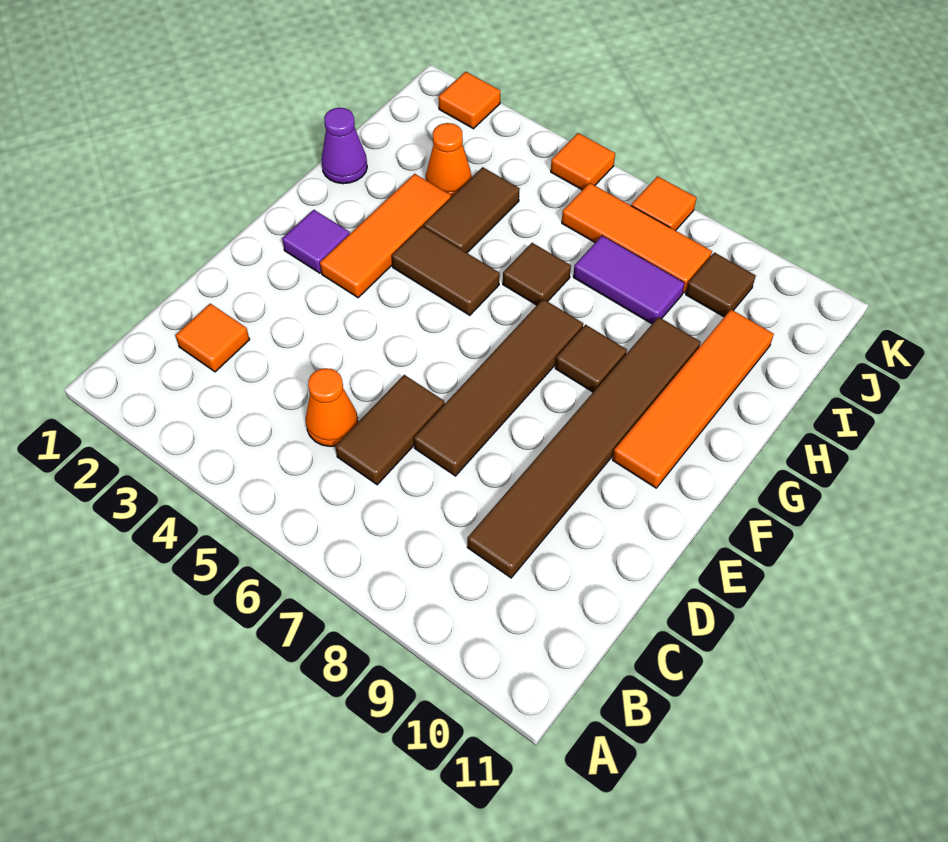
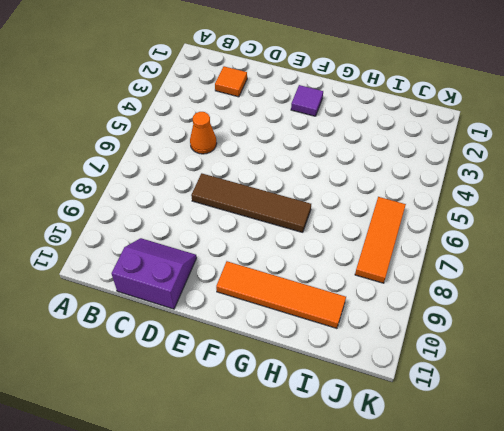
purple slope C10:D11 level 1 top 11 -> none
none -> brown tile C6:D6 level 1
none -> brown tile C9:H9 level 1
none -> orange tile F3:H3 level 1

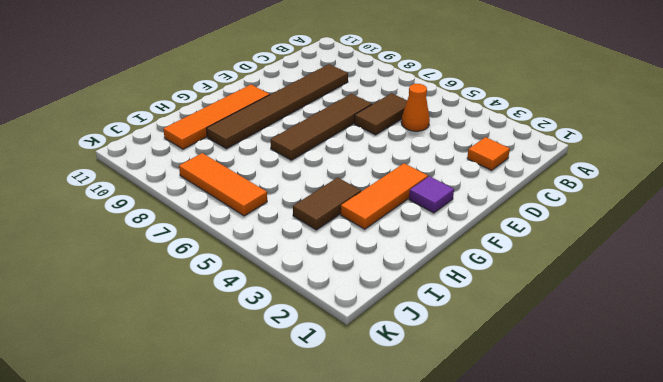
none -> brown tile G4:G5 level 1
none -> brown tile G8 level 1
none -> purple cone H1 level 1

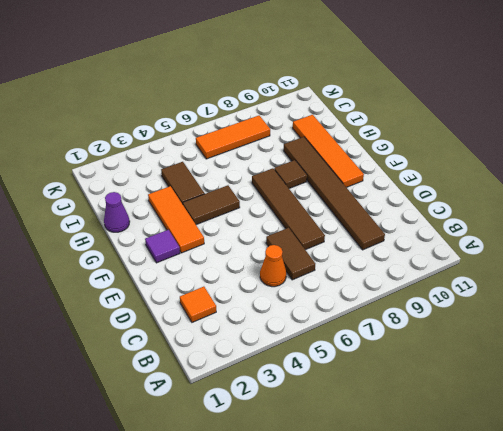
none -> brown tile H6 level 1
none -> orange cone I3 level 1
none -> purple tile I7:I8 level 1

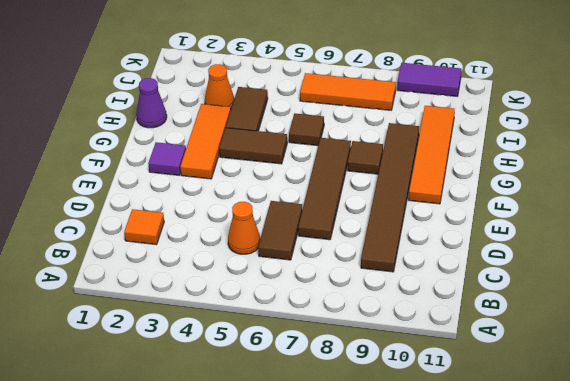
purple tile K9:K10 level 1 -> purple tile I7:I8 level 1
none -> brown tile J9 level 1
none -> orange tile K2 level 1
none -> orange tile K5 level 1

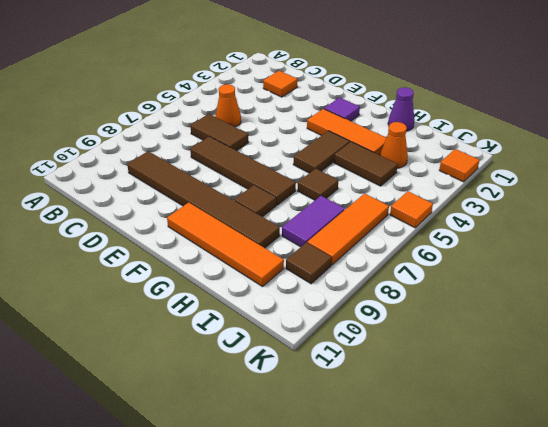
none -> orange tile K7 level 1

